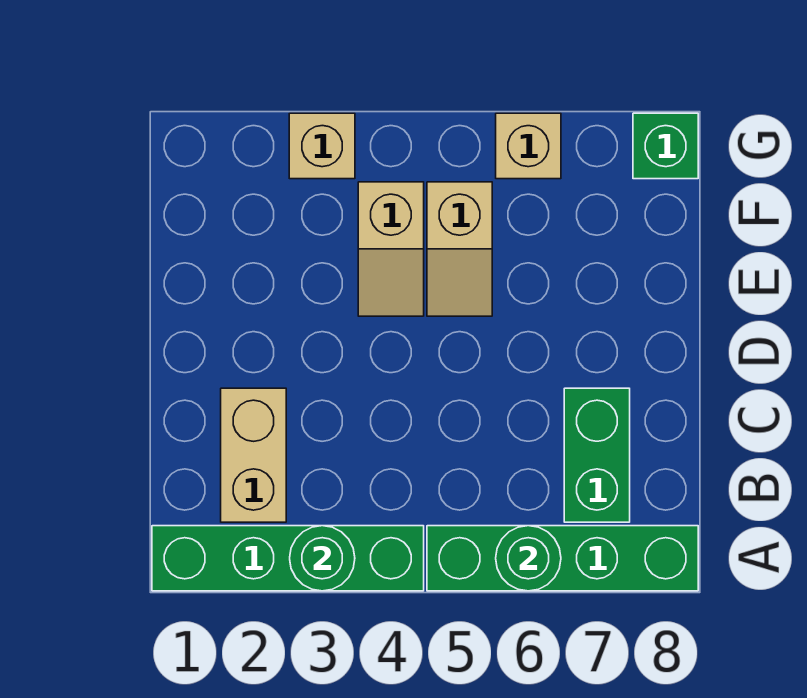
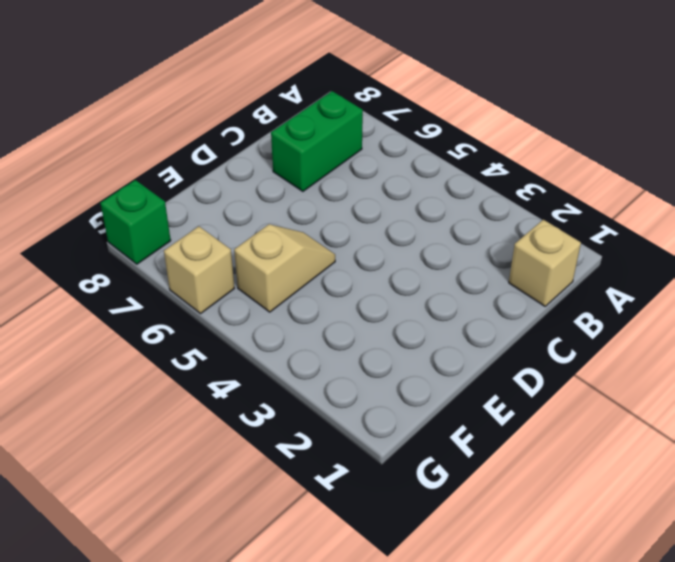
tan brick B1 level 1 -> tan brick G3 level 1
none -> green brick A1:A4 level 1
none -> green brick A5:A8 level 1

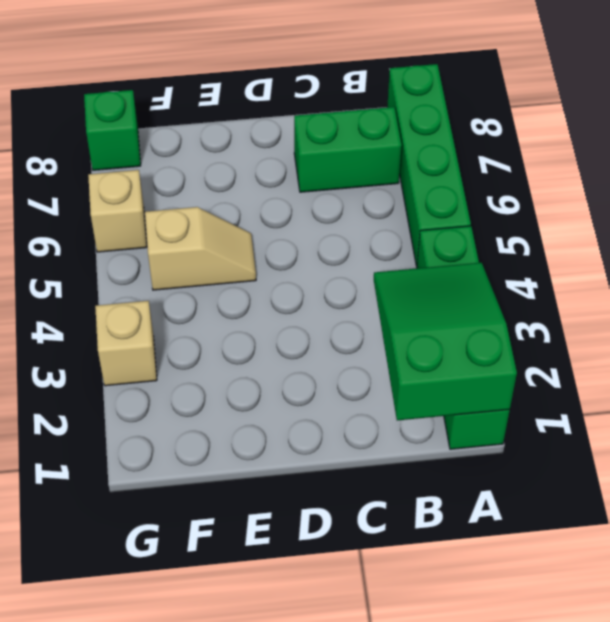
green slope A1:B3 level 2 top 1 -> green round brick A3 level 2
none -> tan brick B2:C2 level 1
none -> tan slope E4:F4 level 1 top F

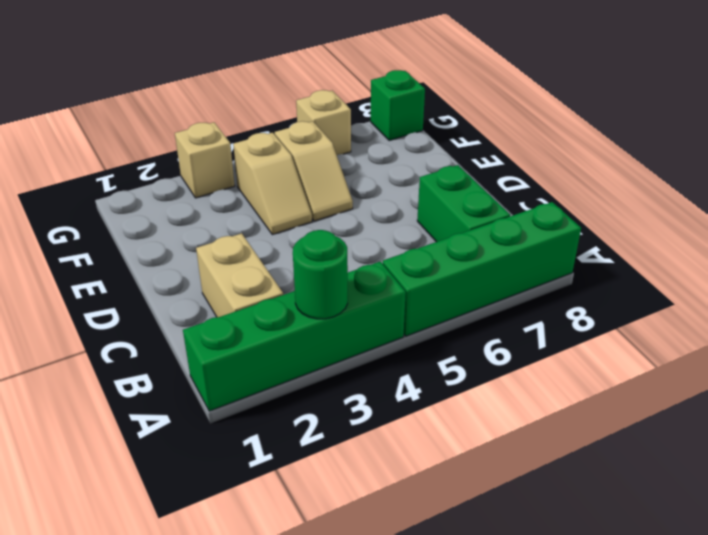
none -> green round brick A6 level 2

